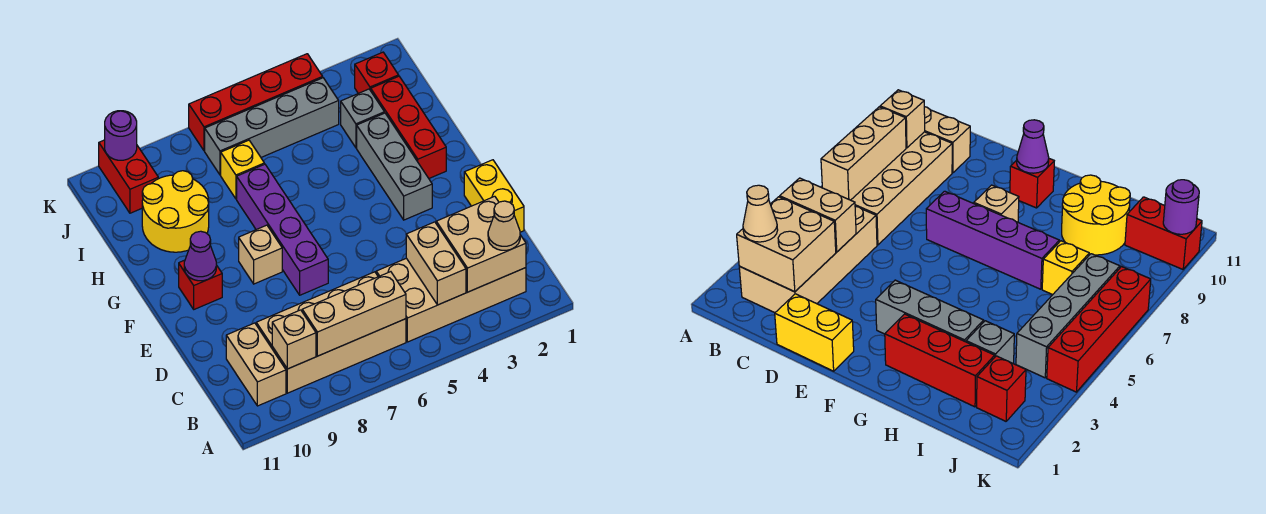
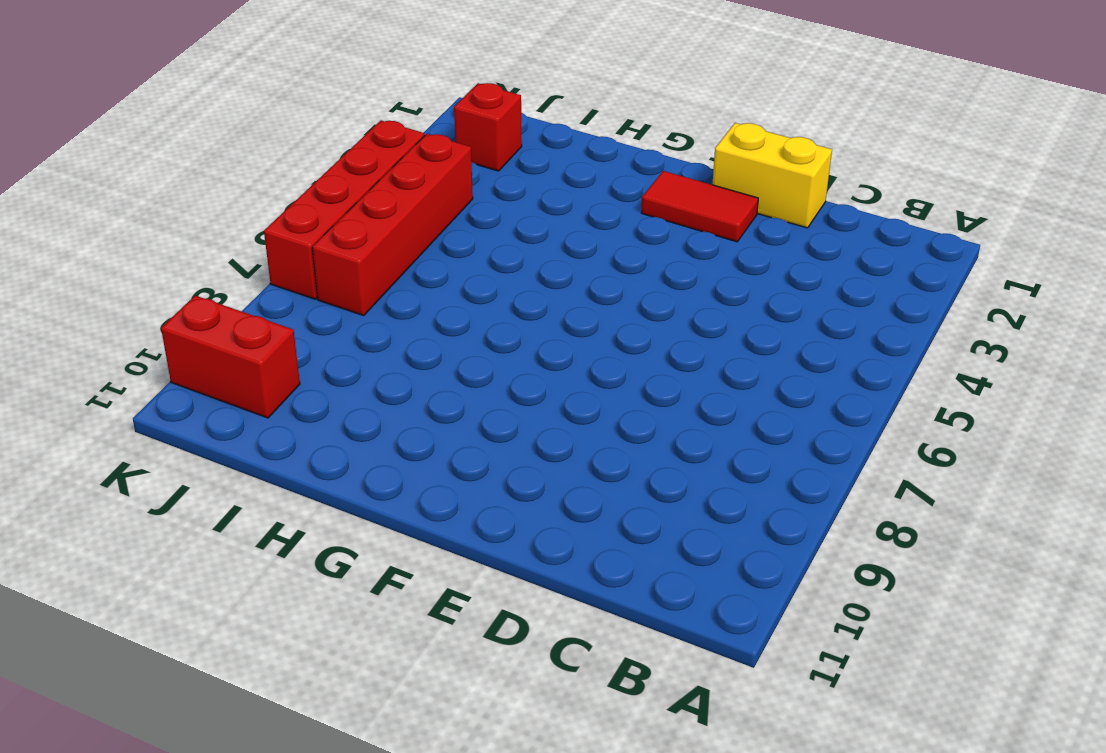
red tile E2:F2 level 1 -> none
red brick J4:J7 level 1 -> grey brick J4:J7 level 1
none -> tan brick B2:C5 level 1
none -> tan brick B6:C9 level 1
none -> tan brick B10:C10 level 1

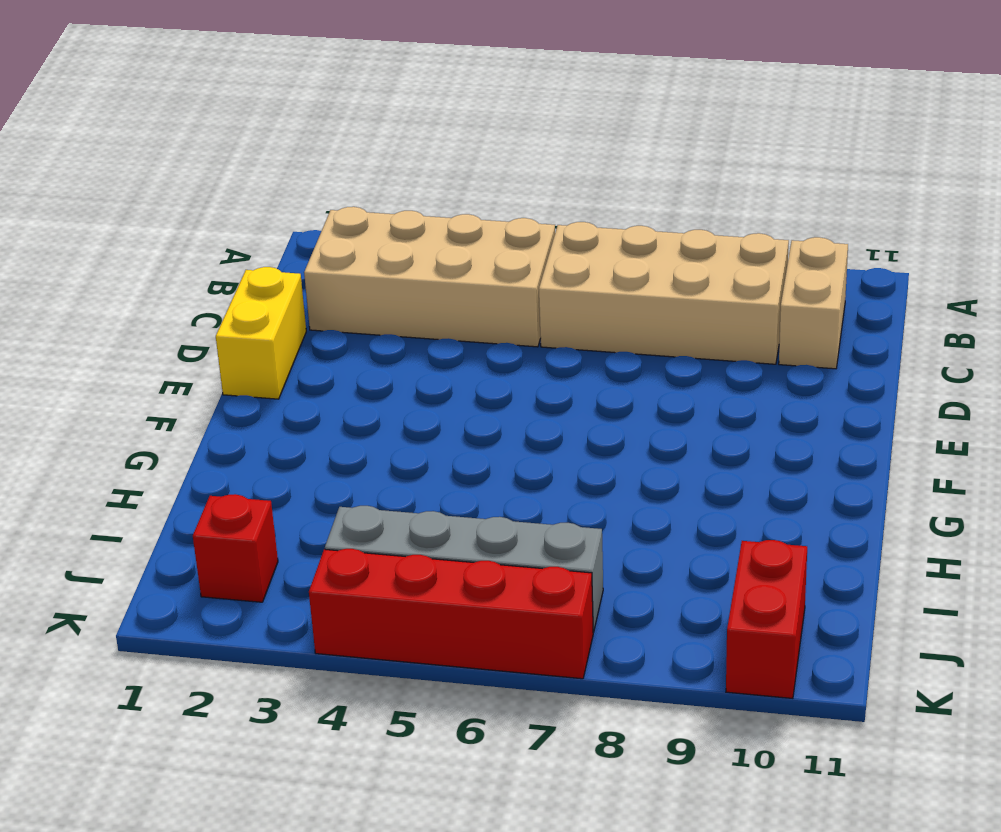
none -> purple brick E7:H7 level 1
none -> grey brick F3:H3 level 1
none -> tan brick F8 level 1

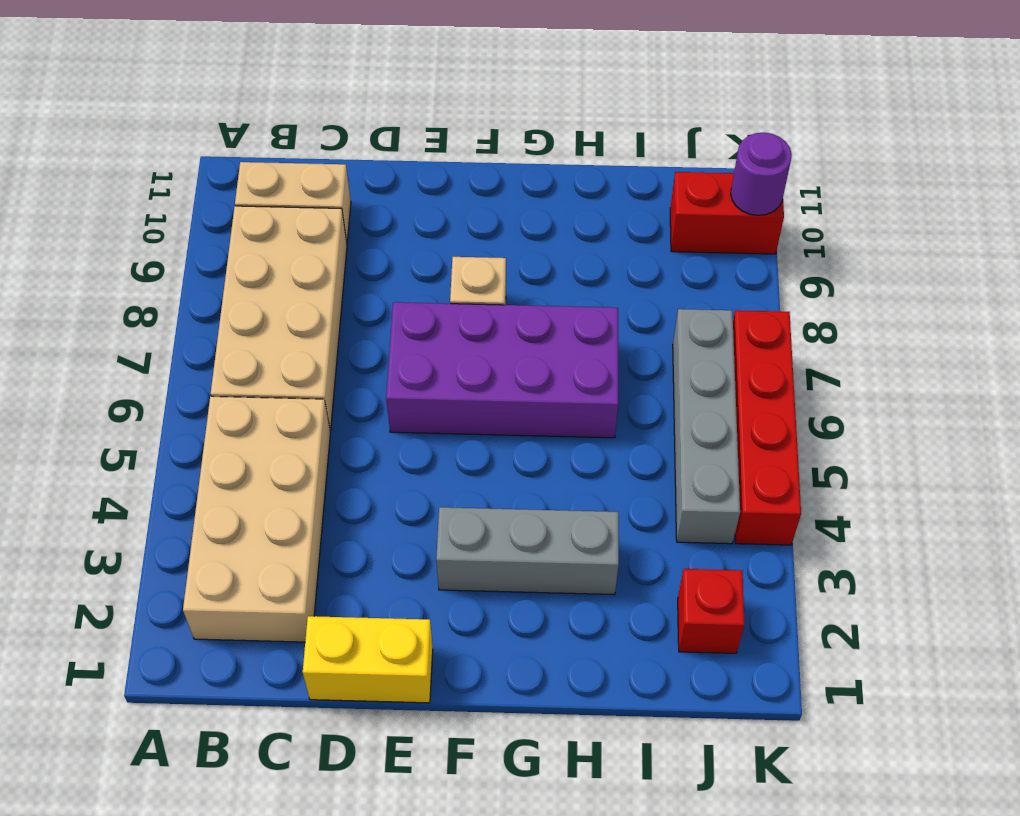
purple brick E6:H7 level 1 -> purple brick E7:H7 level 1
none -> red brick F10 level 1
none -> red brick G2:I2 level 1
none -> yellow round brick H9:I10 level 1

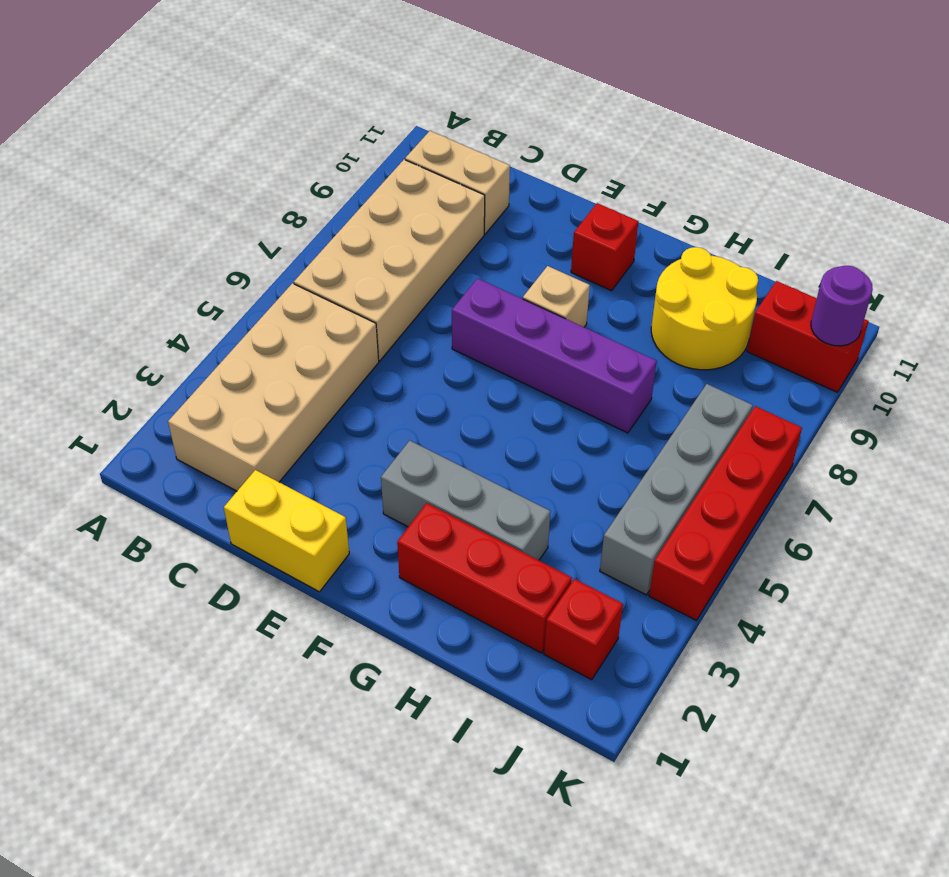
none -> grey brick I3 level 1
none -> yellow brick I7 level 1
none -> tan brick B2:C3 level 2

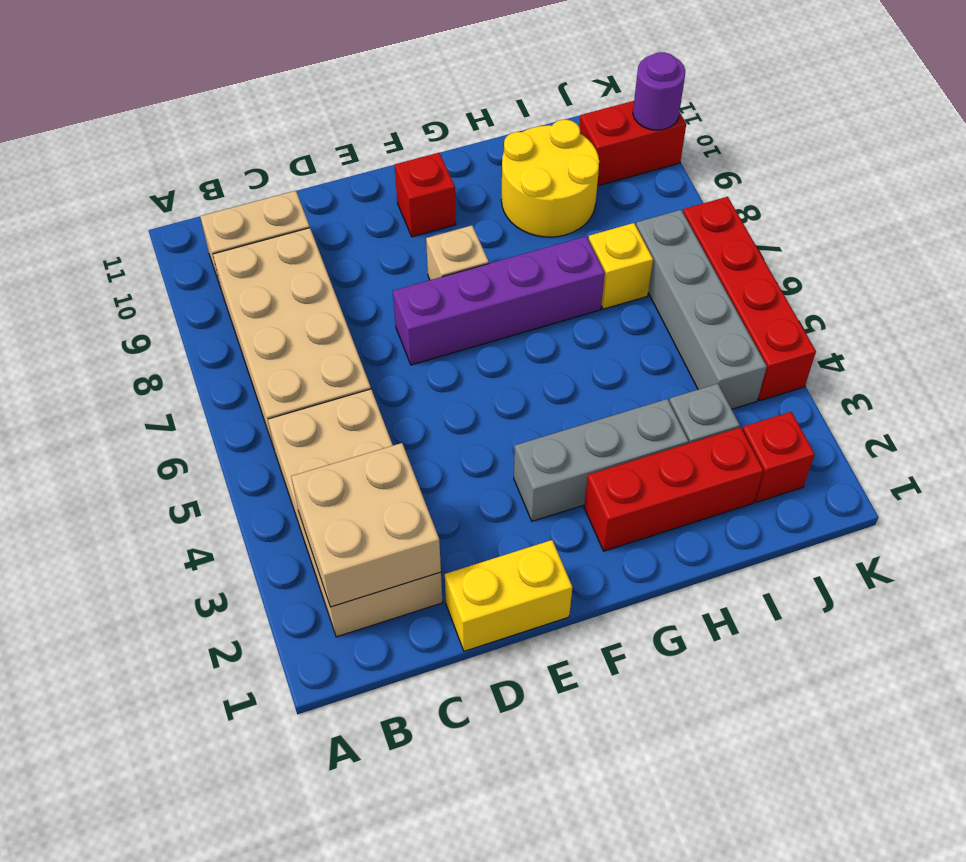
none -> tan brick B4:C4 level 2
none -> tan brick B6:B8 level 2
none -> tan brick B9 level 2

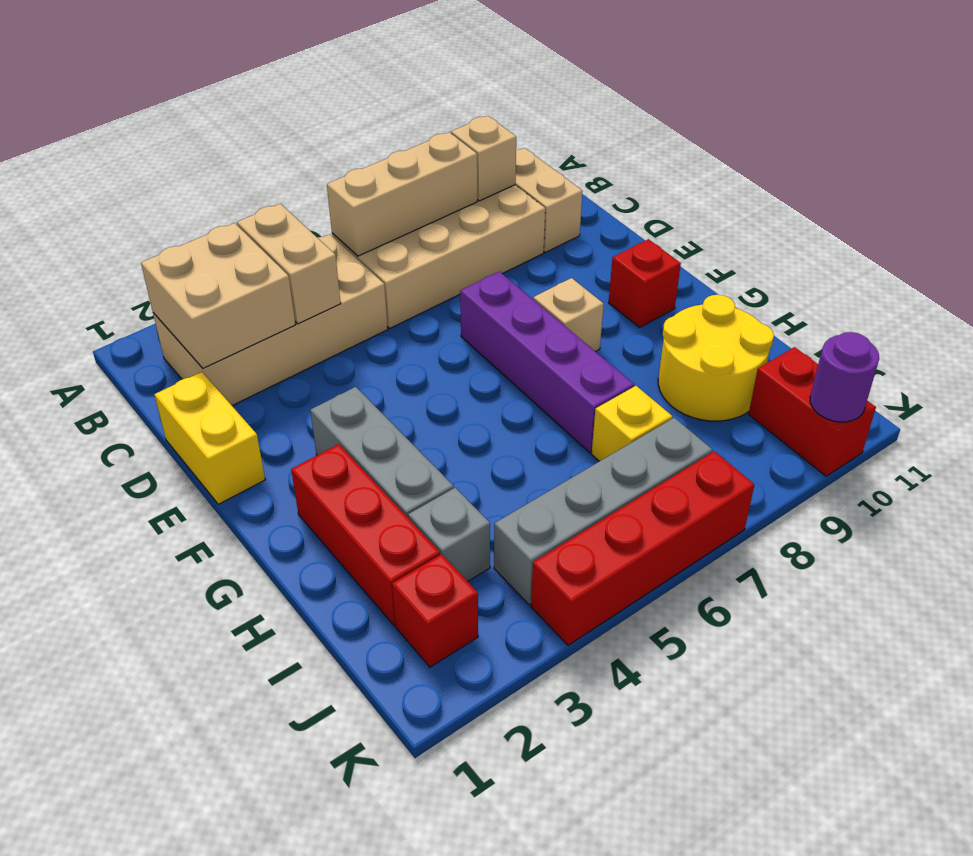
none -> purple cone F10 level 2
none -> tan cone B2 level 3

